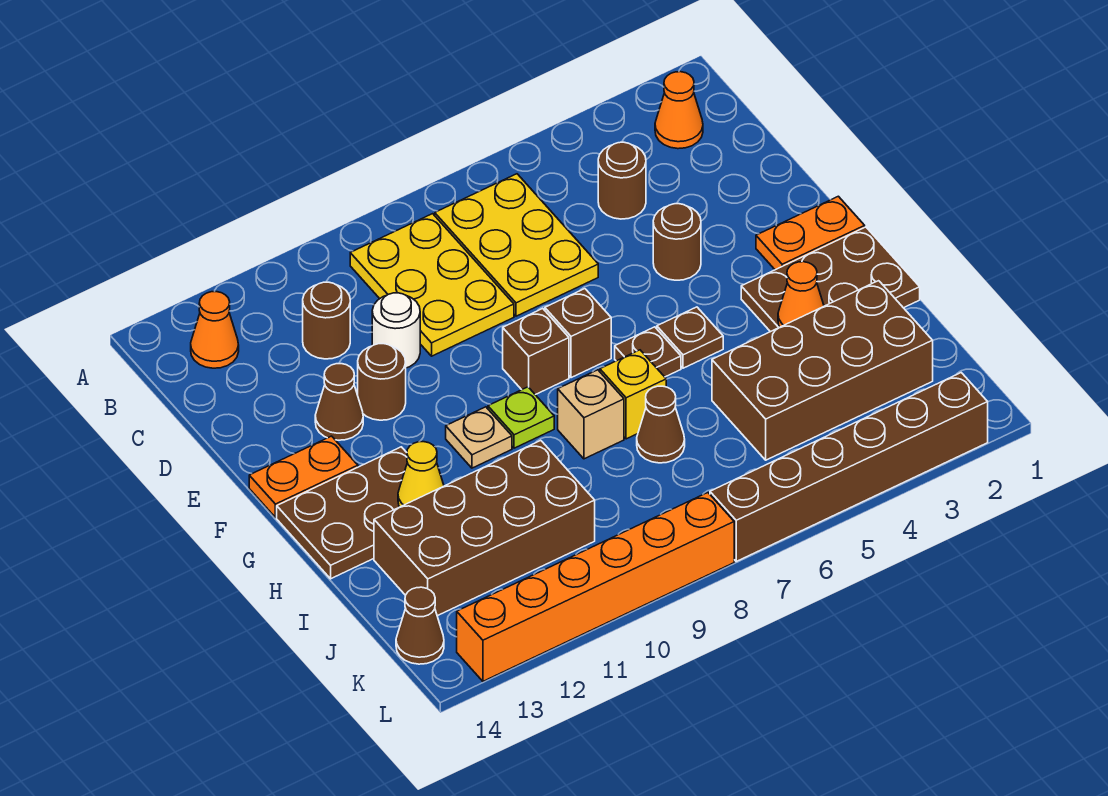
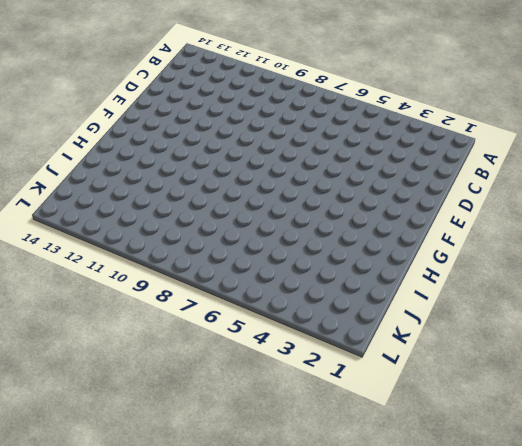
none -> orange cone B2 level 1
none -> yellow plate B6:D7 level 1
none -> yellow plate B8:D9 level 1
none -> orange cone B13 level 1

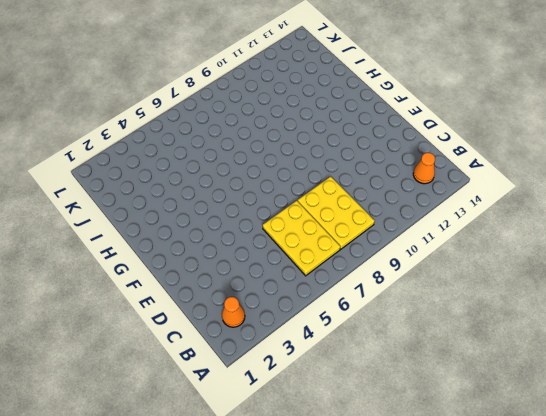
none -> brown round brick C4 level 1
none -> brown round brick C11 level 1
none -> white round brick D10 level 1
none -> brown round brick E4 level 1

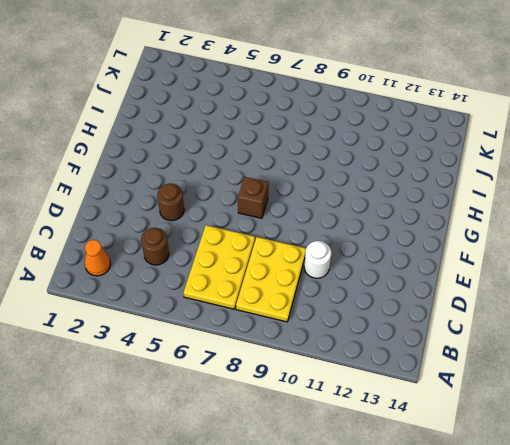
none -> orange cone B13 level 1
none -> brown round brick C11 level 1
none -> brown round brick E11 level 1
none -> brown cone E12 level 1

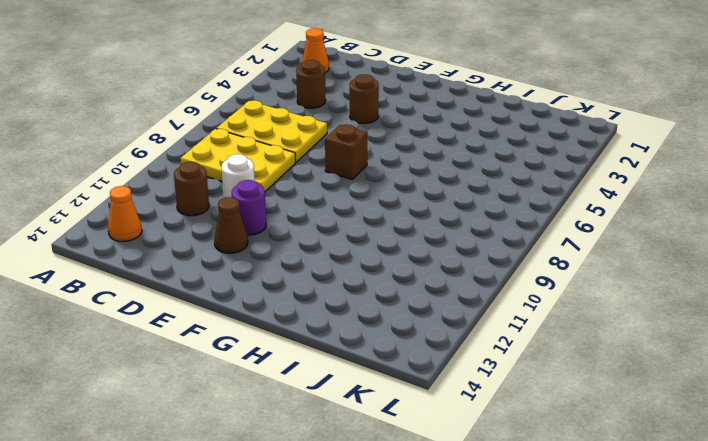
purple round brick E11 level 1 -> brown round brick E11 level 1
none -> orange plate F1:F2 level 1
none -> brown brick F8 level 1
none -> orange plate F13:F14 level 1
none -> brown plate G1:H3 level 1

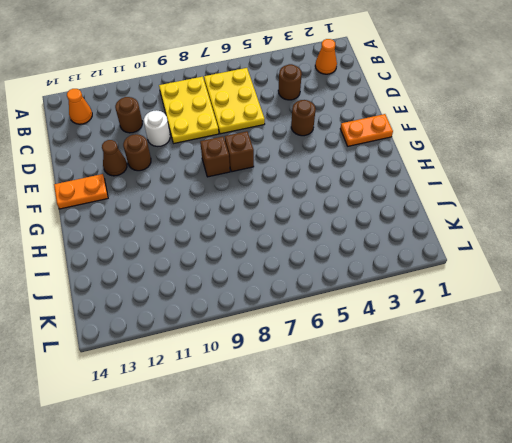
none -> brown plate G1:H3 level 1
none -> brown plate G5 level 1
none -> brown plate G6 level 1
none -> lime plate G9 level 1

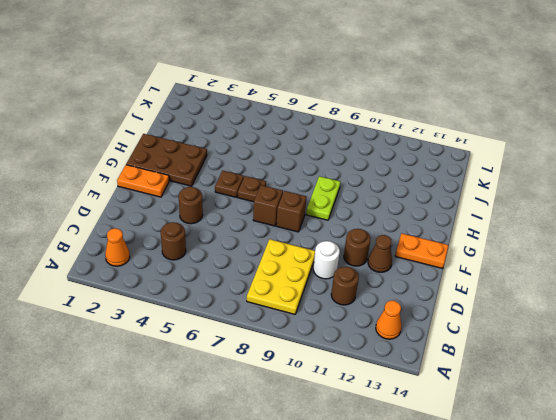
lime plate G9:H9 level 1 -> lime plate G9 level 1
none -> yellow plate B6:D7 level 1
none -> tan plate G10 level 1
none -> brown plate G12:H14 level 1
none -> yellow brick H7 level 1

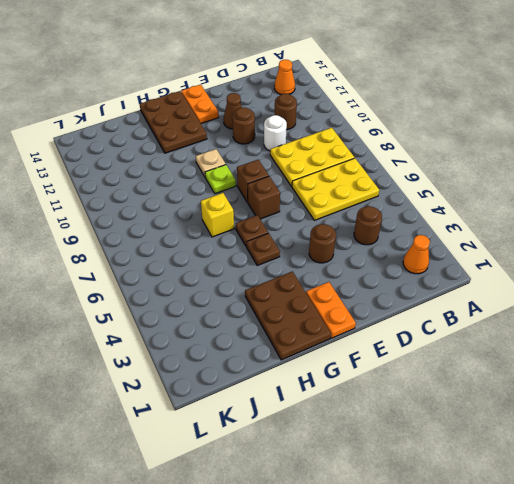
none -> tan brick H8 level 1
none -> brown brick I2:J5 level 1
none -> brown cone I7 level 1
none -> brown brick I10:J13 level 1

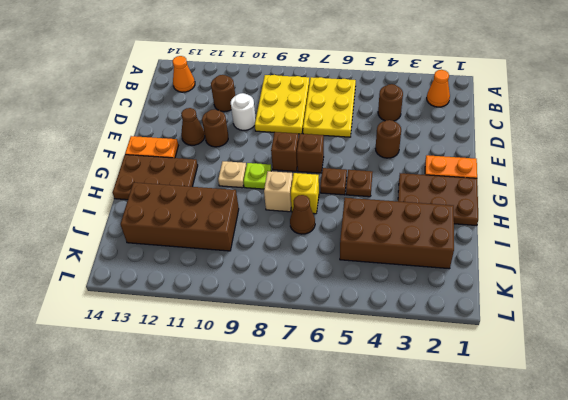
none -> brown cone K14 level 1
none -> brown brick L2:L7 level 1
none -> orange brick L8:L13 level 1
none -> orange cone H3 level 2

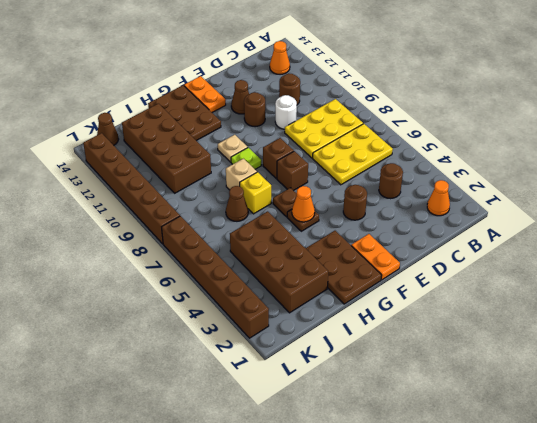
orange cone G5 level 2 -> orange cone H3 level 2
brown brick L8:L13 level 1 -> orange brick L8:L13 level 1
none -> yellow cone H12 level 2

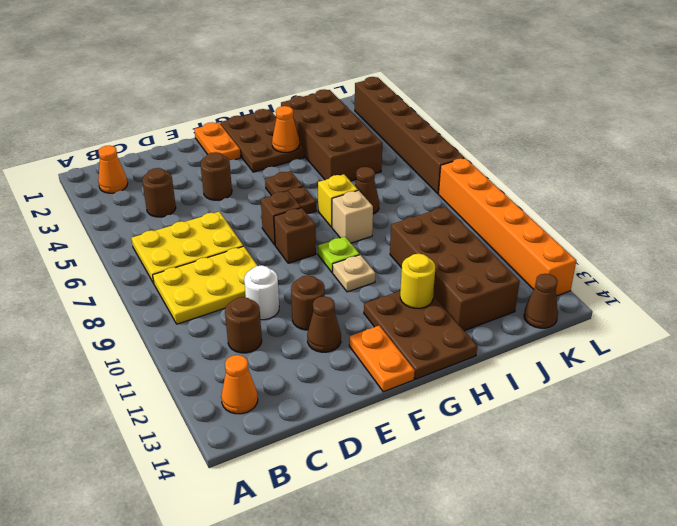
yellow round brick H12 level 2 -> yellow cone H12 level 2

